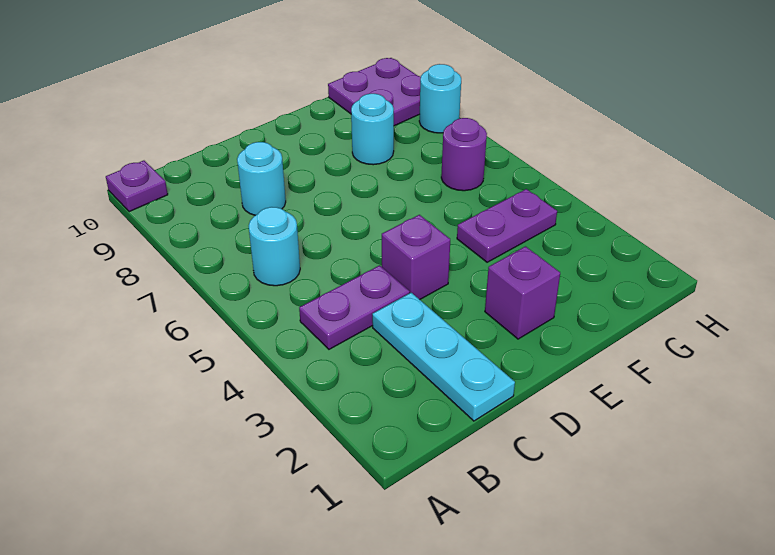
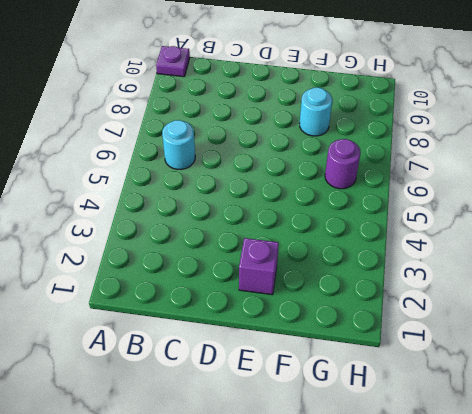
none -> purple plate B4:C4 level 1
none -> cyan plate C1:C3 level 1
none -> cyan round brick C8 level 1

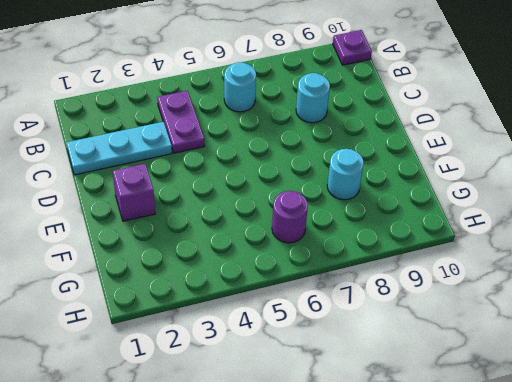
none -> purple brick D4 level 1
none -> purple plate F4:G4 level 1
none -> purple plate G9:H10 level 1

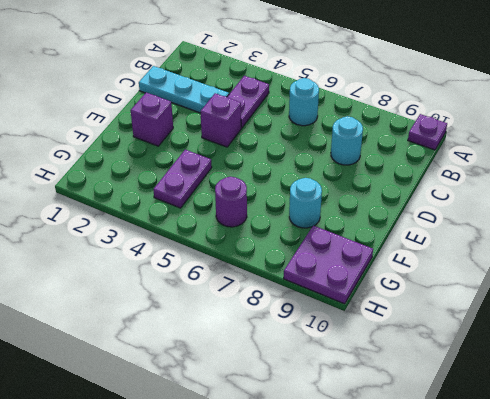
none -> cyan round brick H8 level 1

